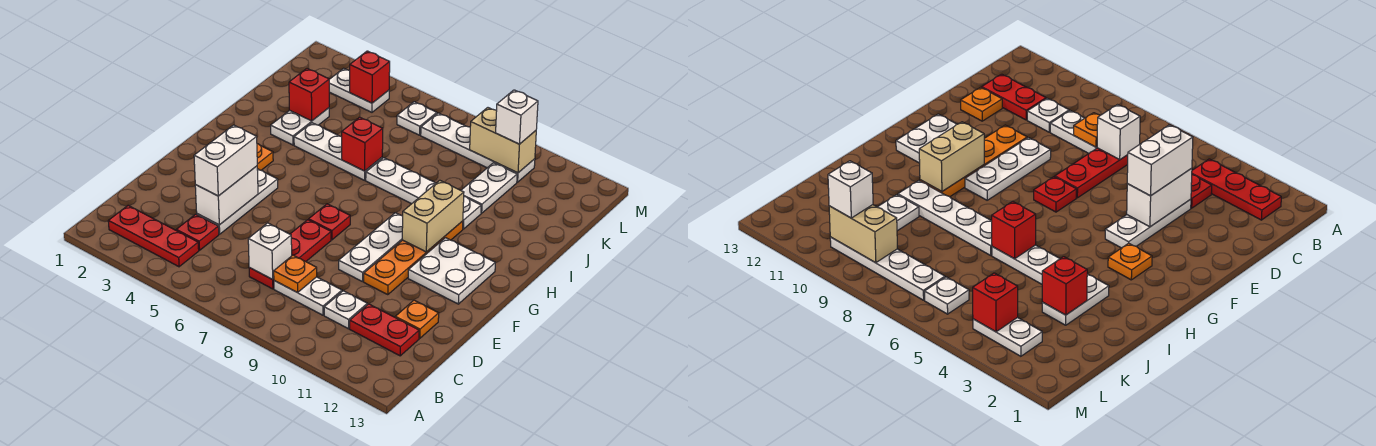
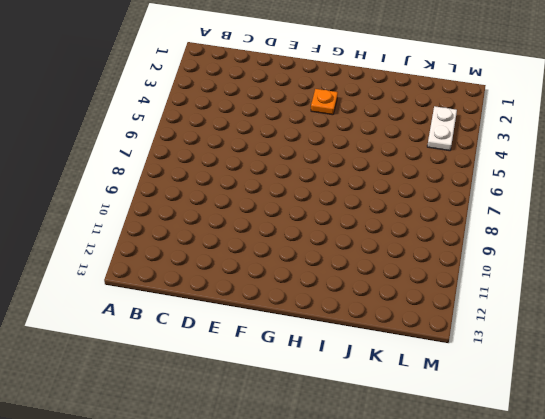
none -> red plate B2:B4 level 1
none -> red plate C4 level 1
none -> red plate C7:E7 level 1
none -> white plate C8:C9 level 1

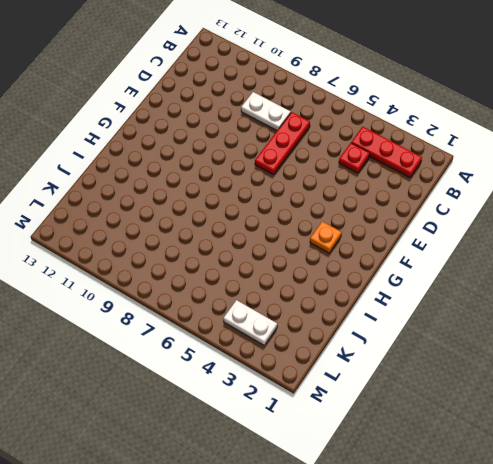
none -> white plate C10 level 1
none -> red plate C11:C12 level 1
none -> white plate D4:F4 level 1
none -> orange plate D12 level 1

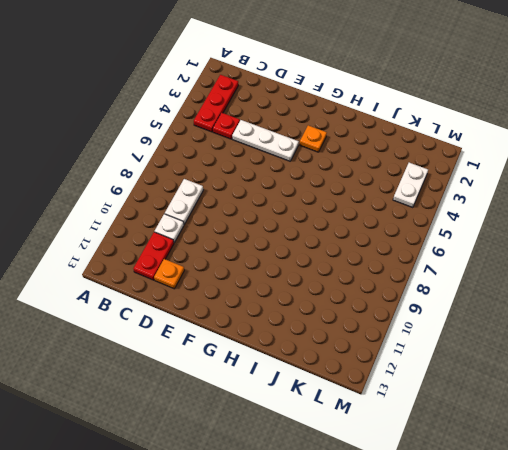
none -> red plate C7:E7 level 1
none -> white plate E9:G9 level 1
none -> orange plate E10:H10 level 1
none -> red plate F7 level 1

